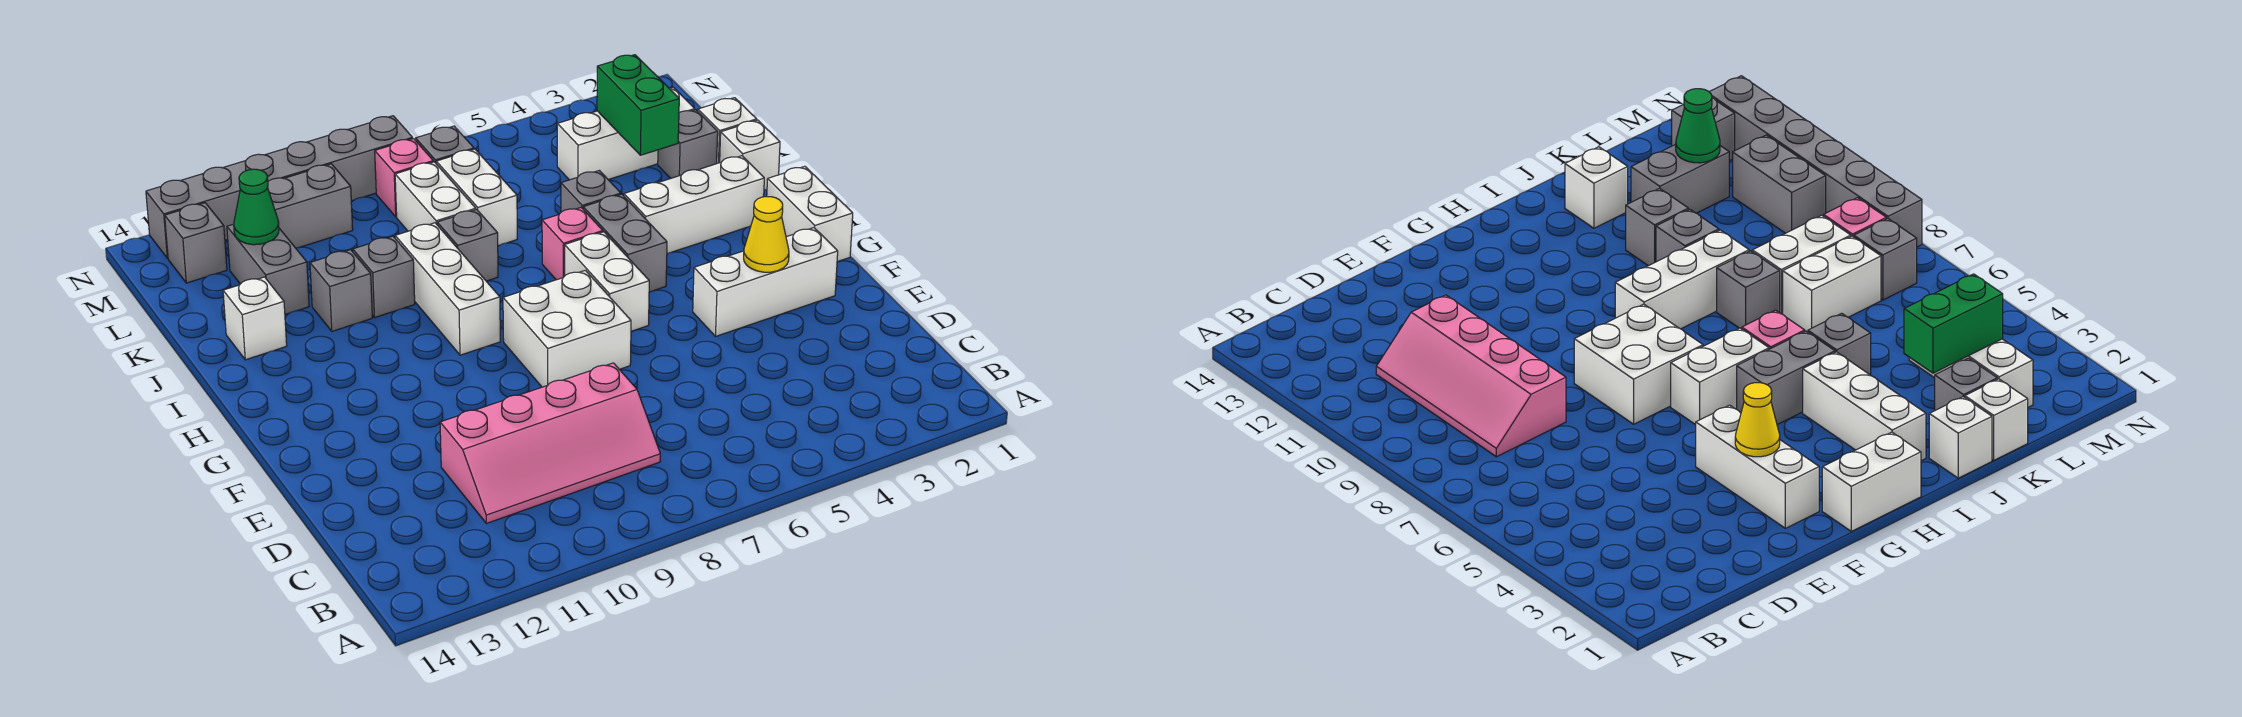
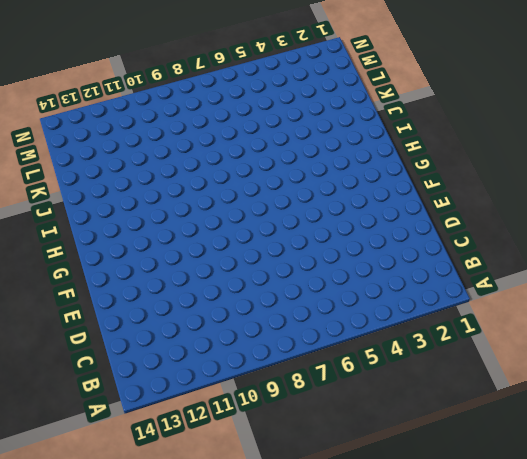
none -> pink slope C8:D11 level 1 top D
none -> white brick F2:F4 level 1
none -> white brick F7:G8 level 1

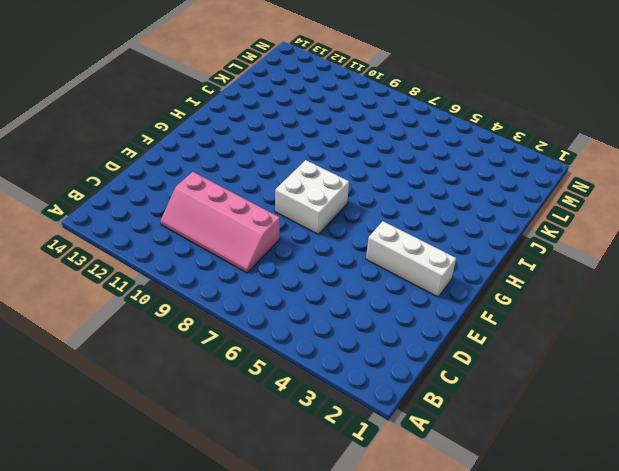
none -> white brick G1:H1 level 1
none -> white brick G6:H6 level 1
none -> grey brick H5:I5 level 1

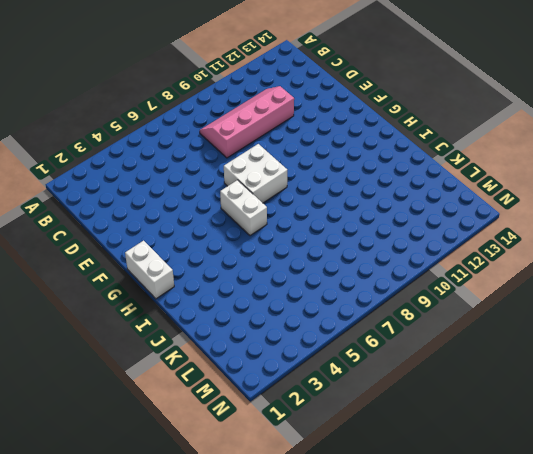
none -> white brick F2:F4 level 1
none -> grey brick H5:I5 level 1
none -> white brick H9:J9 level 1

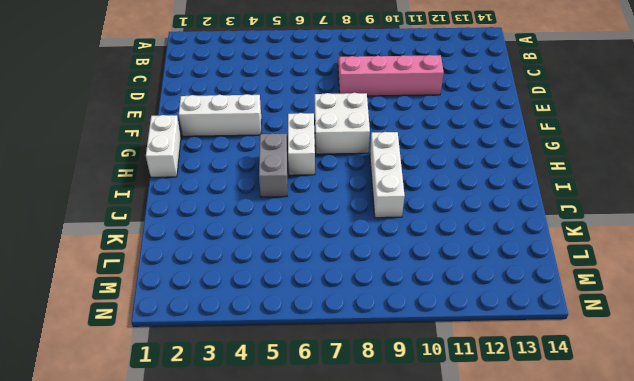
none -> white brick I2:I4 level 1
none -> pink brick I6 level 1
none -> white brick J1 level 1

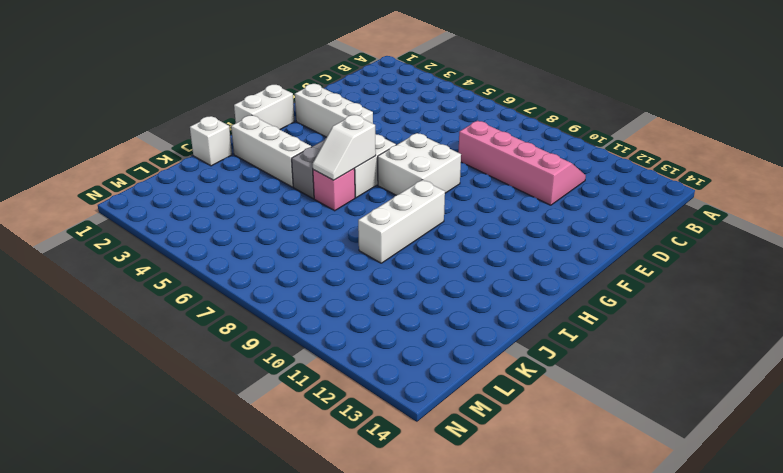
white slope H6:I6 level 2 top H -> none
none -> grey brick J5 level 1
none -> grey brick J8 level 1
none -> grey brick J10 level 1

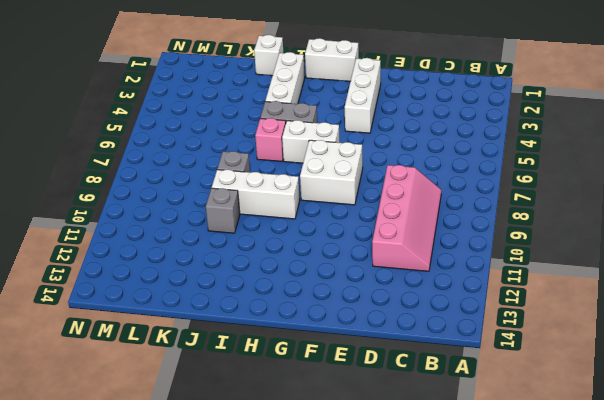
none -> grey brick J5 level 1
none -> grey brick J11 level 1
none -> white brick J13 level 1

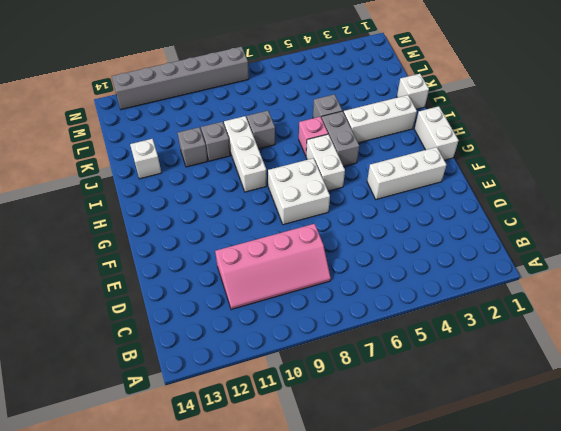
none -> white brick K1 level 1
none -> grey brick K2 level 1
none -> white brick K7:L7 level 1

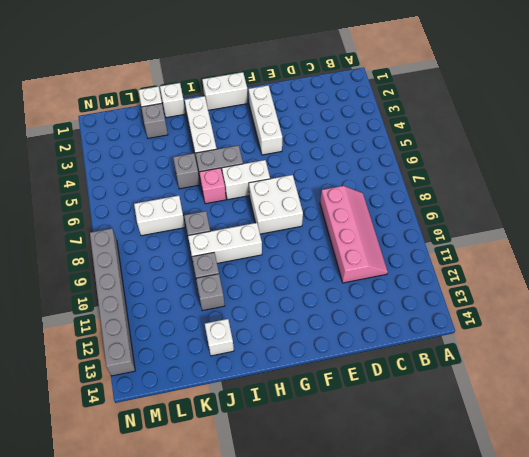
none -> white brick K8:L8 level 1
none -> grey brick K12:L12 level 1
none -> white brick L2:L4 level 1

